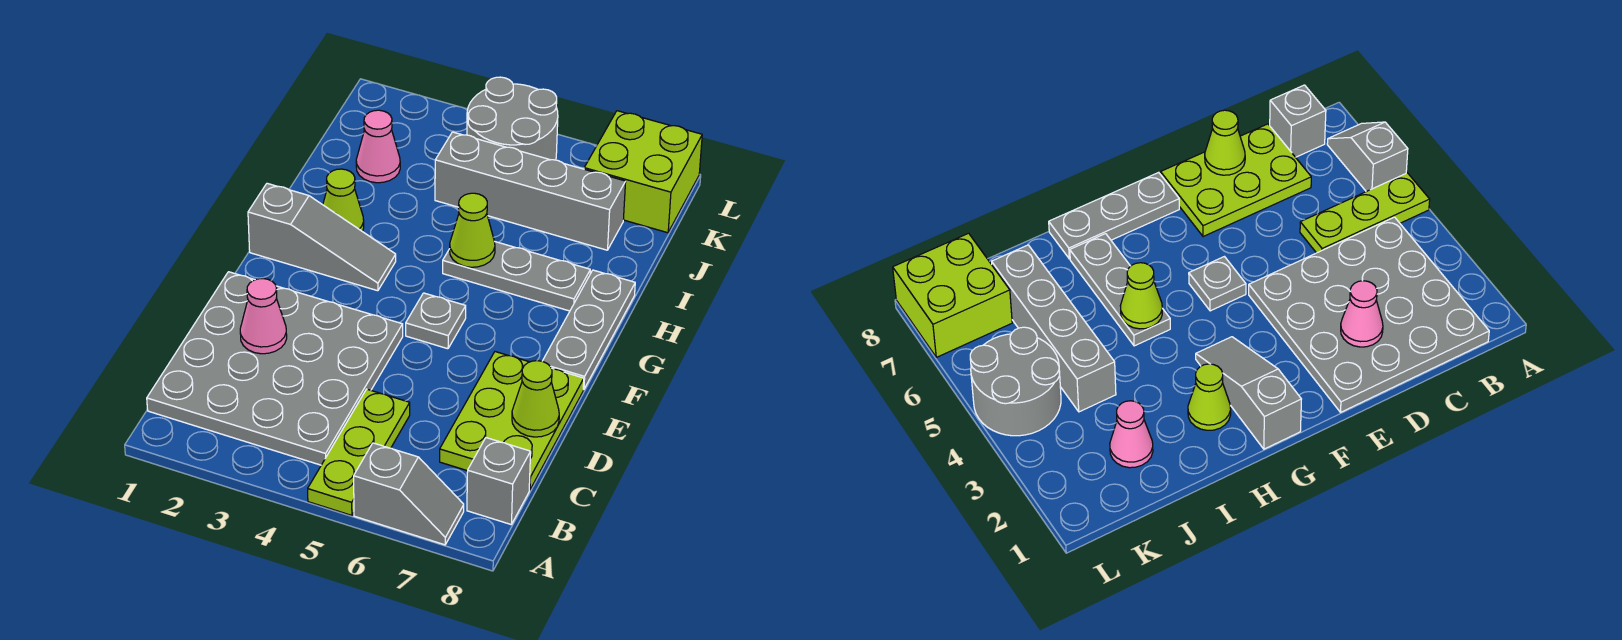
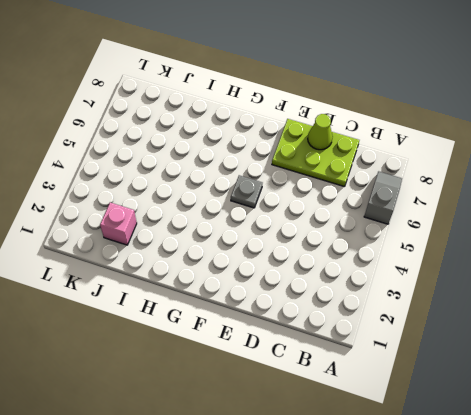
pink brick J2 level 1 -> pink cone J2 level 1
none -> lime plate A5:C5 level 1
none -> grey plate B1:E4 level 1
none -> grey brick B8 level 1

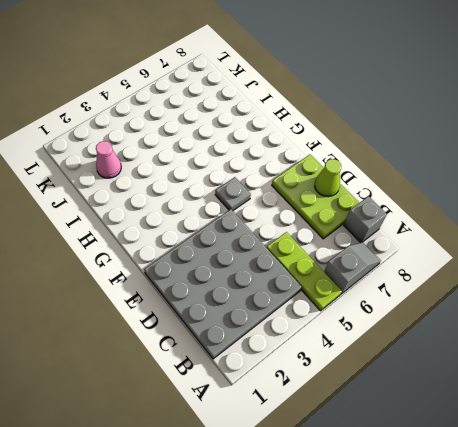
none -> grey plate F8:H8 level 1
none -> grey slope G1:G3 level 1 top 1
none -> lime cone H2 level 1

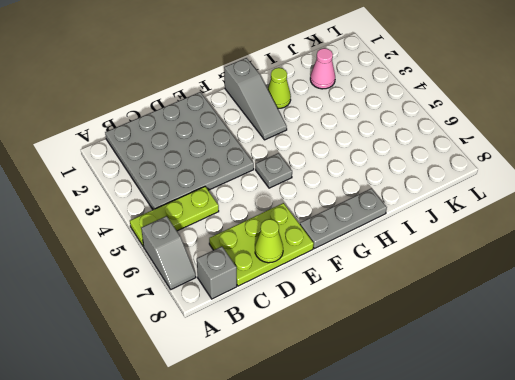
none -> grey plate H5:H7 level 1
none -> grey brick J4:J7 level 1
none -> grey round brick K4:L5 level 1

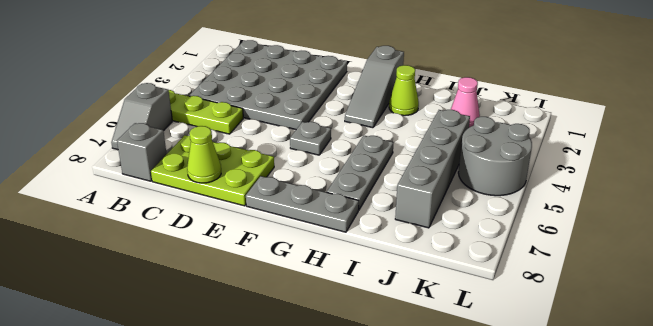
none -> lime brick K7:L8 level 1
none -> pink cone D2 level 2
none -> lime cone H5 level 2

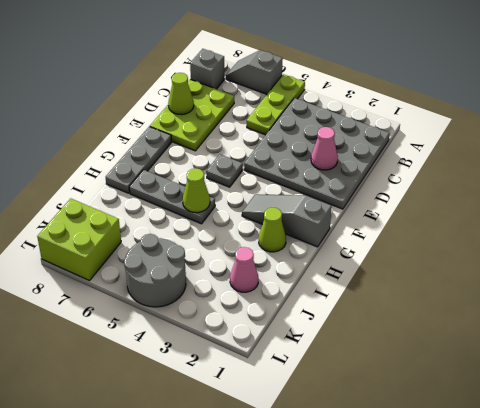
none -> grey brick J4:J7 level 1

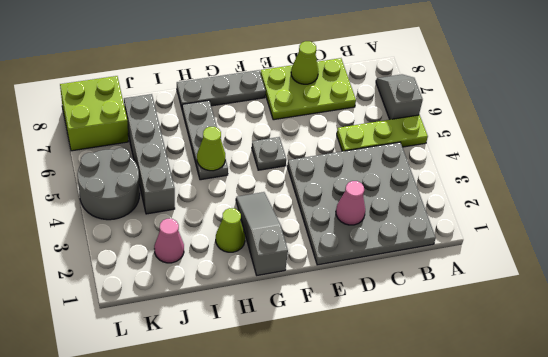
none -> grey brick B8 level 1

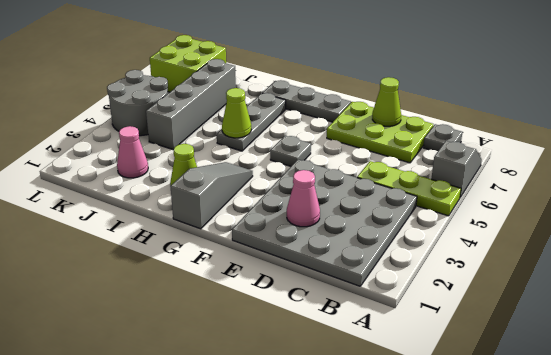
grey plate B8 level 1 -> grey brick B8 level 1

